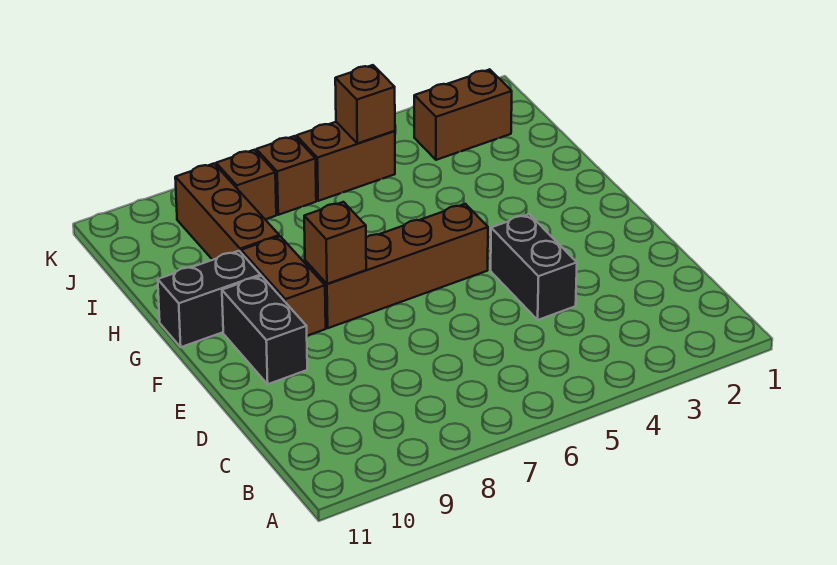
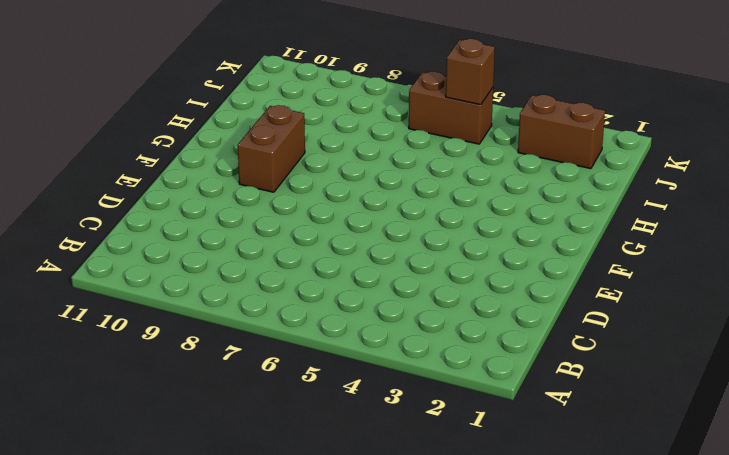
none -> black brick D4:E4 level 1
none -> black brick E10:F10 level 1
none -> brown brick F5:F8 level 1

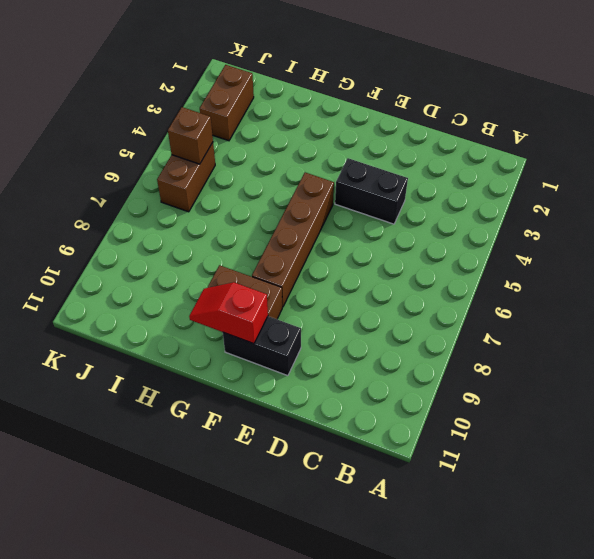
red slope F10:G10 level 2 top F -> none
none -> black brick G10:G11 level 1
none -> brown brick H9:J9 level 1
none -> brown brick J7 level 1

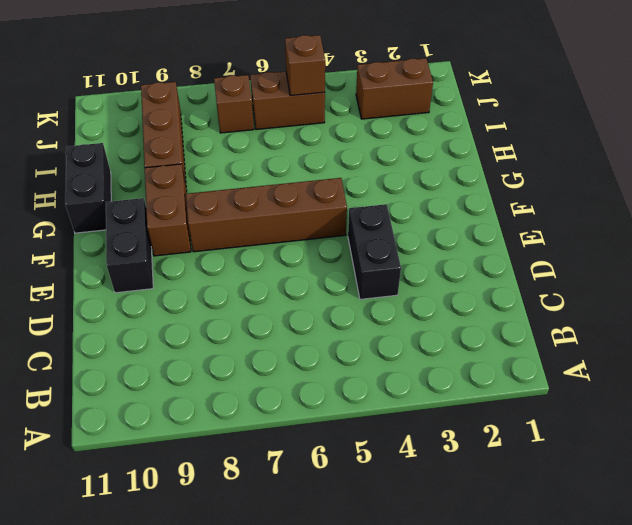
black brick G11:H11 level 1 -> black brick G10:G11 level 1
none -> brown brick J8 level 1
none -> brown brick F8 level 2

